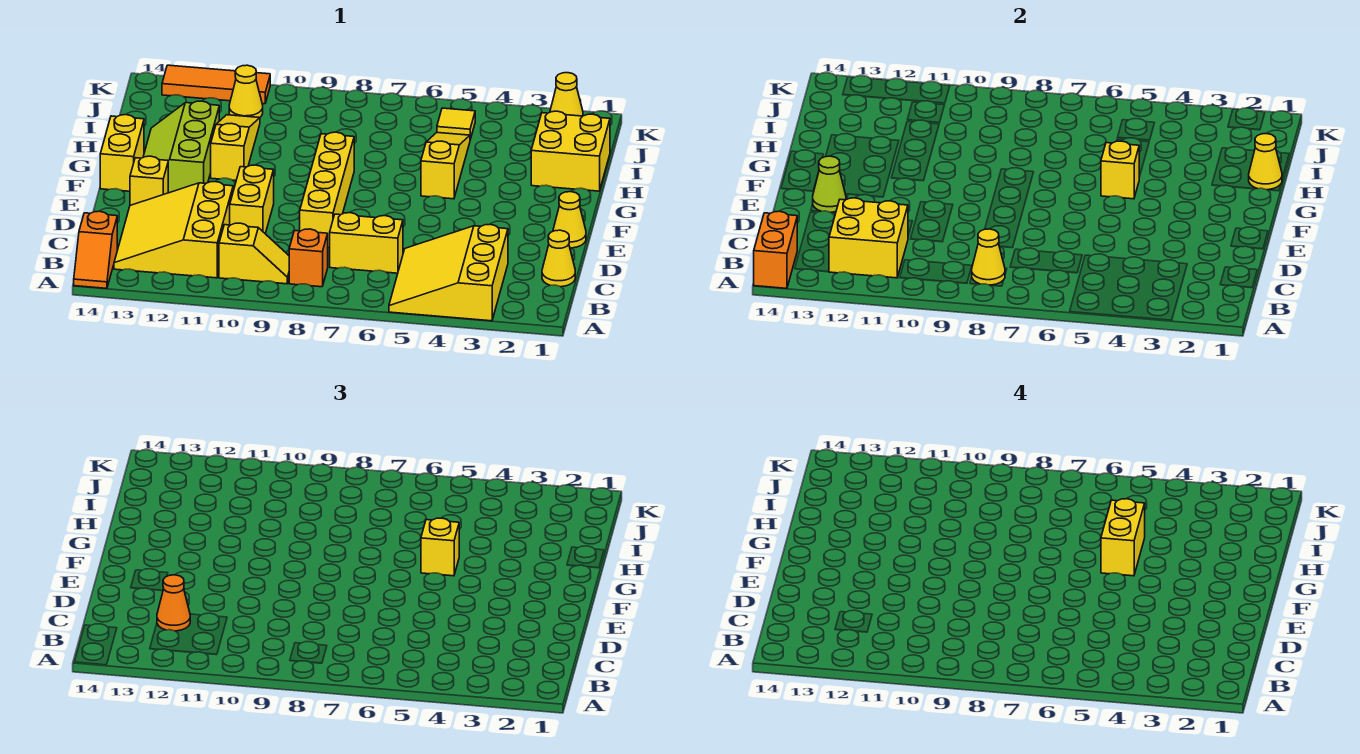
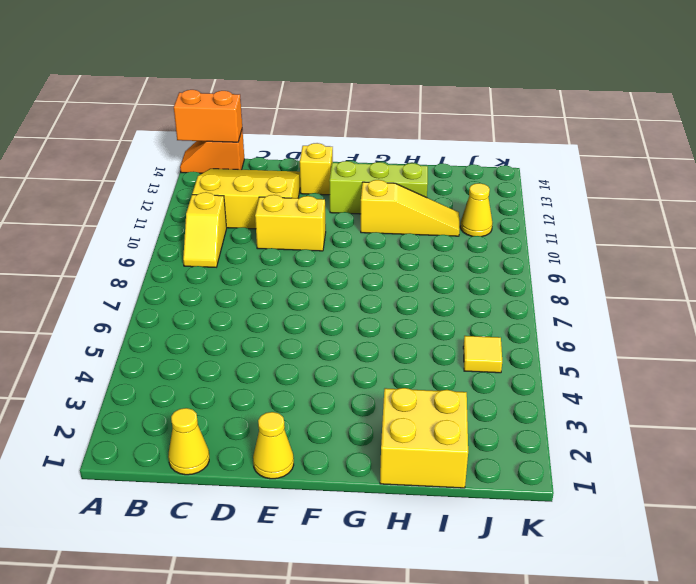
none -> yellow slope A3:C5 level 1 top 3
none -> orange brick B8 level 1
none -> yellow brick C6:C7 level 1

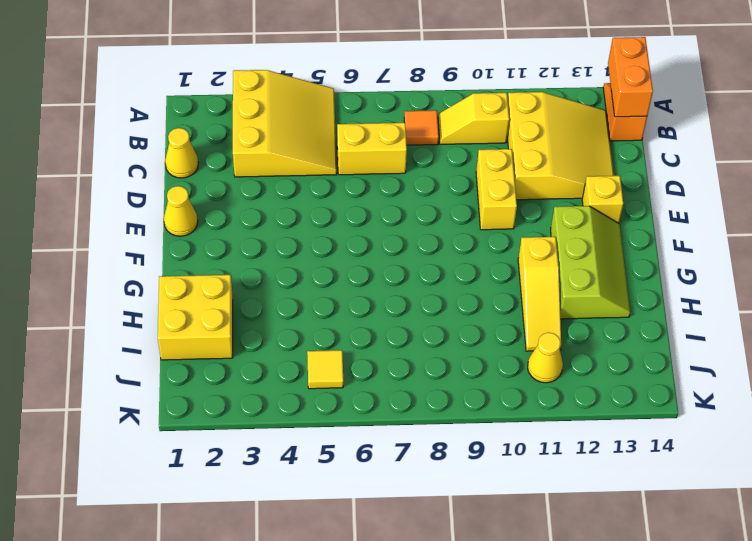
orange tile B8 level 1 -> orange brick B8 level 1
none -> yellow brick D8:G8 level 1
none -> yellow brick F14:G14 level 1
none -> yellow slope G5:I5 level 1 top G

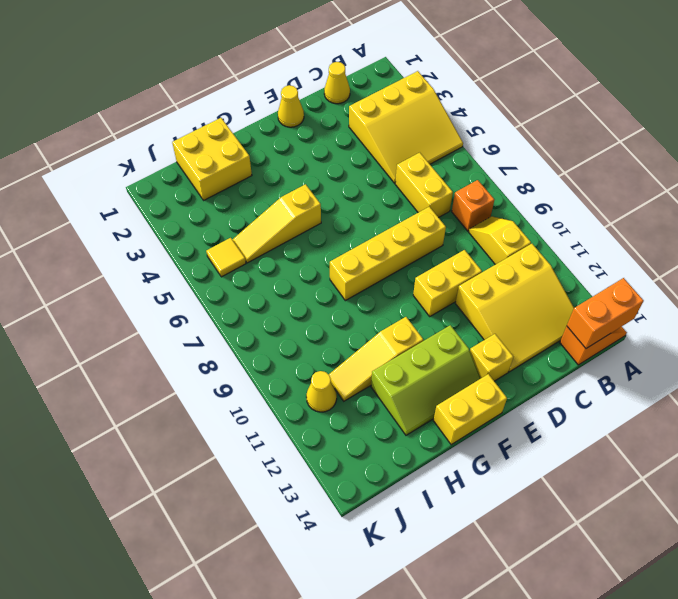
none -> yellow cone K2 level 1
none -> orange tile K11:K13 level 1
none -> yellow cone B8 level 2

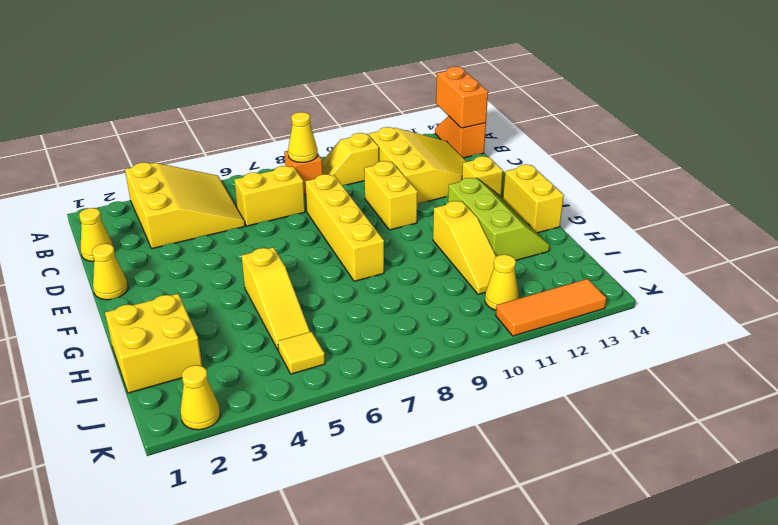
none -> yellow brick B11:C12 level 2
none -> lime cone E13 level 2
none -> yellow brick G5 level 2

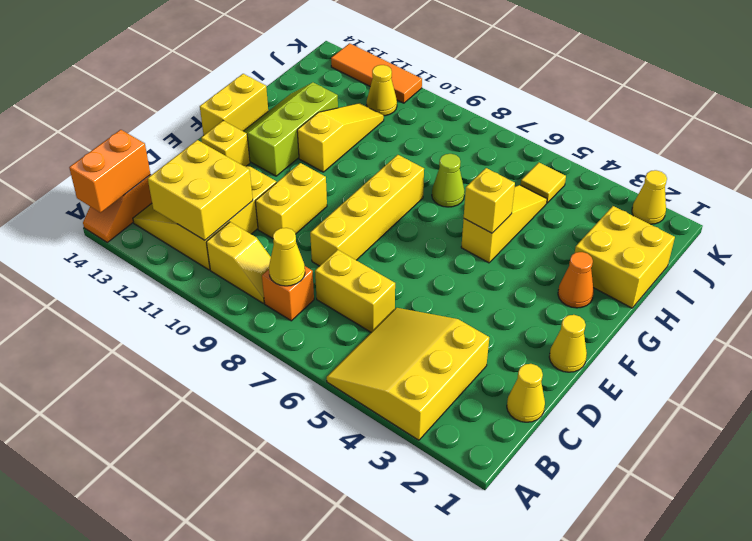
orange cone G2 level 1 -> orange cone C12 level 3
lime cone H7 level 1 -> lime cone E13 level 2
none -> yellow cone H1 level 2
none -> yellow brick G5 level 3
none -> yellow brick G5:H5 level 4

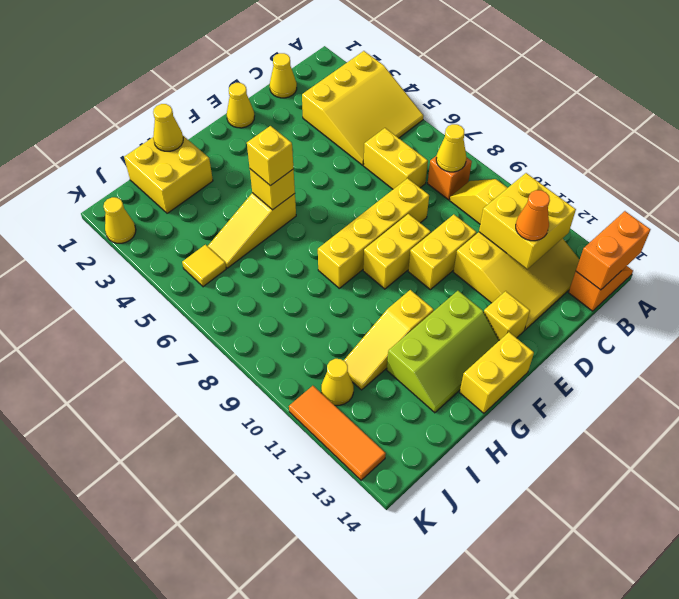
yellow brick E9:F9 level 1 -> yellow brick G5:H5 level 4
none -> lime cone E13 level 2

